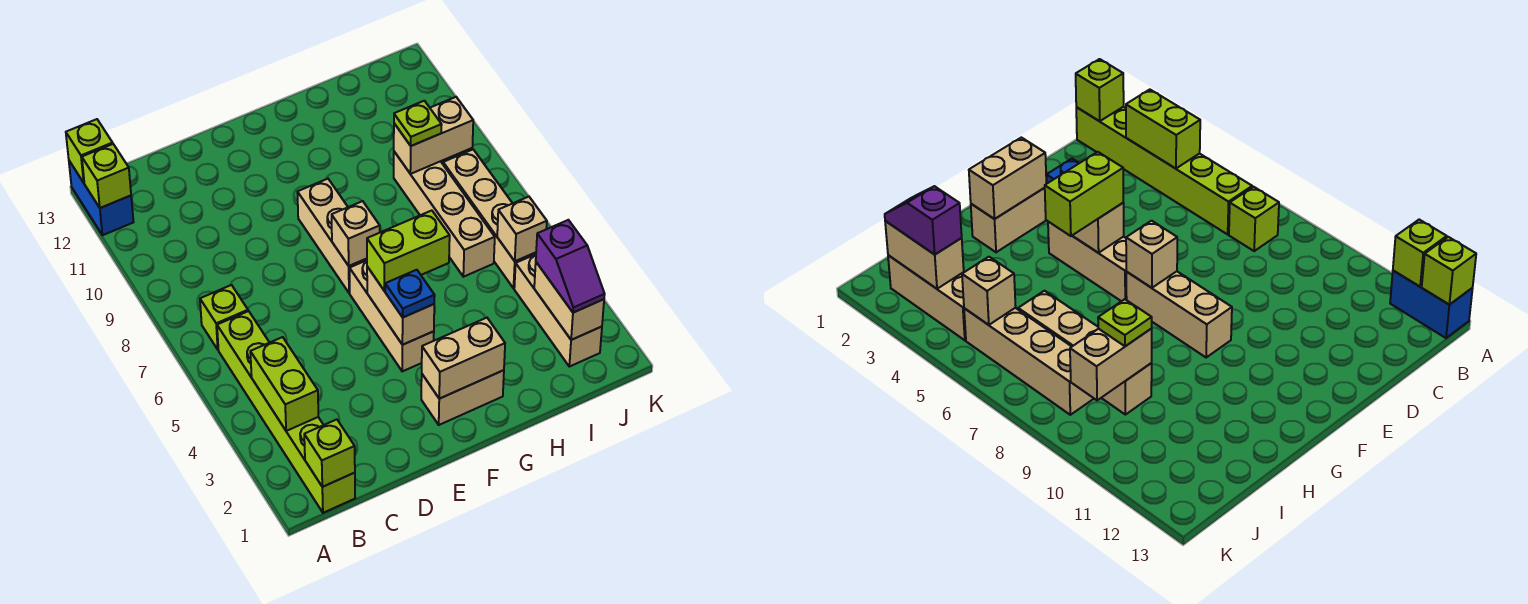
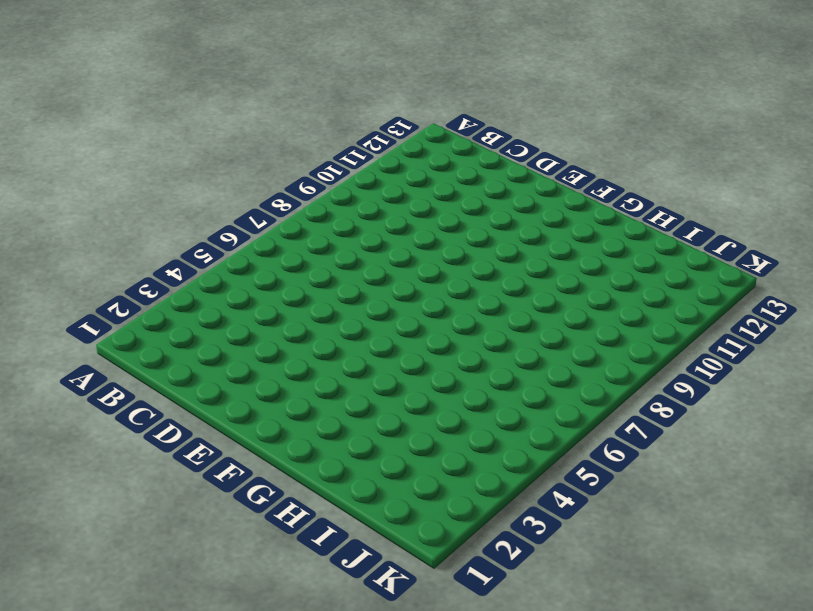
none -> blue brick A12:A13 level 1
none -> lime brick B1:B6 level 1
none -> lime brick B7 level 1

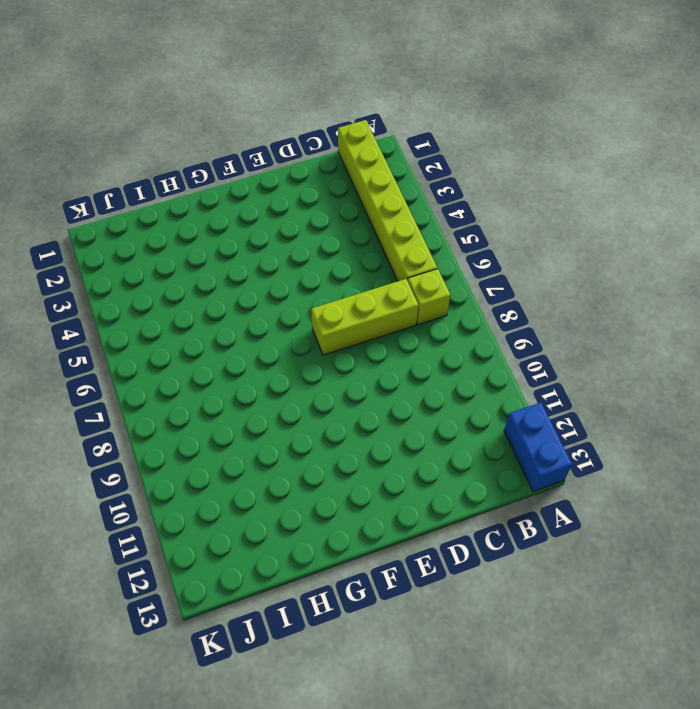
lime brick C7:E7 level 1 -> none
none -> tan brick F2:G2 level 1
none -> tan brick F4:F6 level 1
none -> tan brick F7:F9 level 1

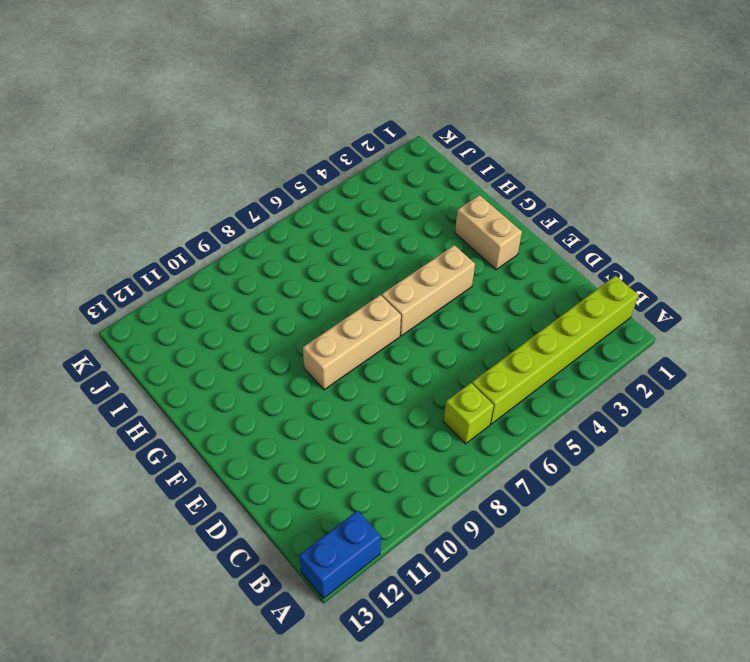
none -> tan brick I6:I9 level 1
none -> tan brick J2:J4 level 1
none -> tan brick J5:J8 level 1

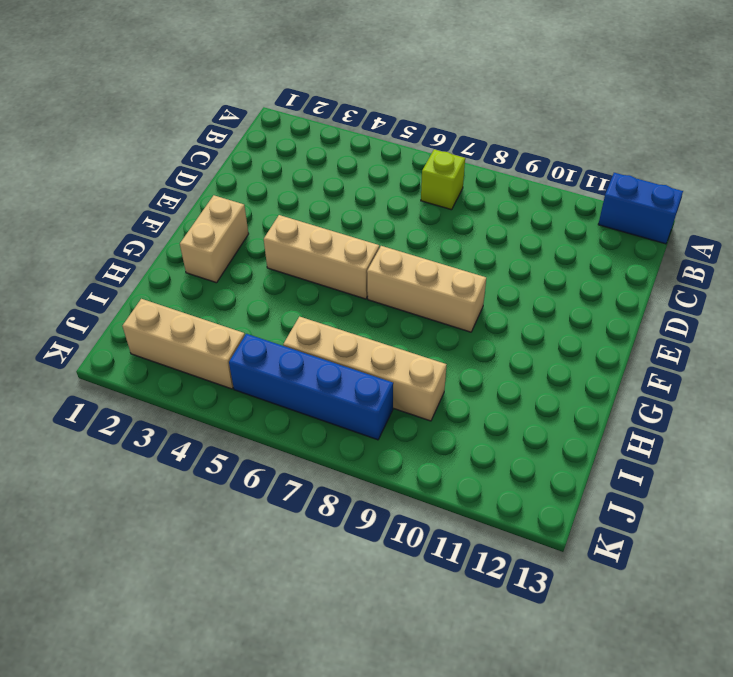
blue brick J5:J8 level 1 -> tan brick J5:J8 level 1
none -> lime brick B1:B6 level 1
none -> lime brick A12 level 2
none -> lime brick A13 level 2

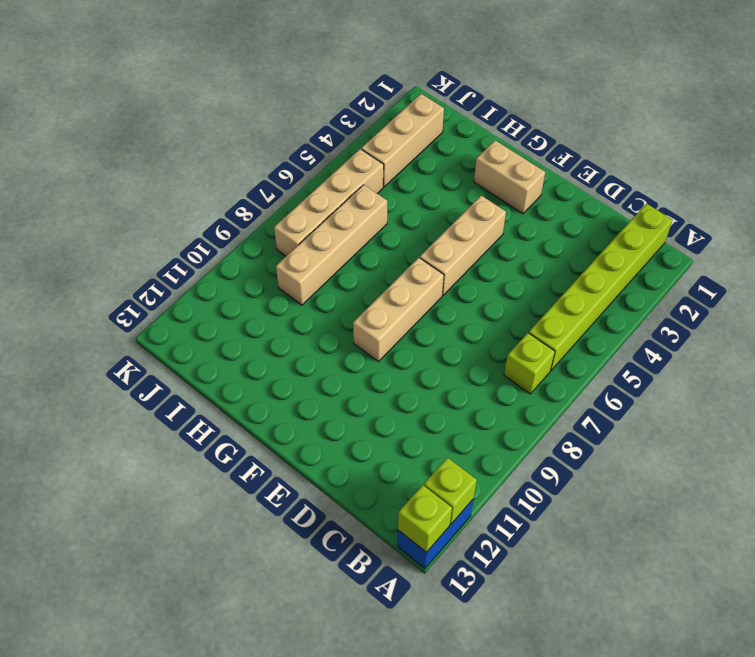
none -> lime brick B1 level 2
none -> lime brick B3:B4 level 2
none -> tan brick F2:G2 level 2

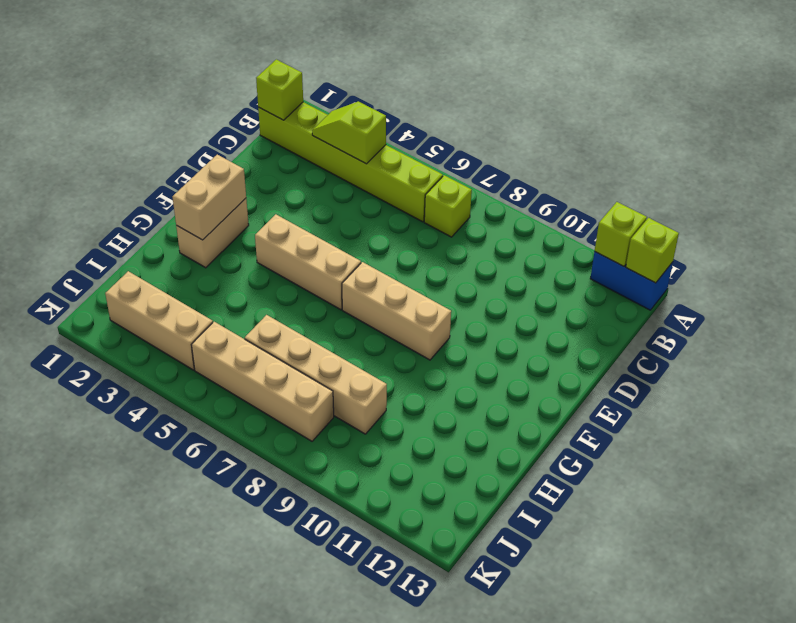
lime slope B3:B4 level 2 top 4 -> lime brick B3:B4 level 2
none -> tan brick F4:F5 level 2
none -> tan brick F7 level 2
none -> tan brick I9:J9 level 2

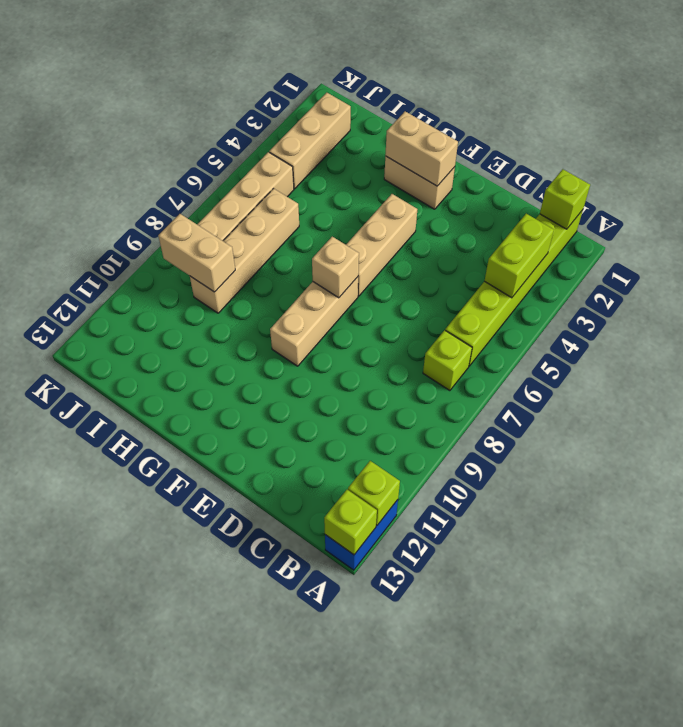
none -> tan brick F4:F5 level 2
none -> tan brick J2:J3 level 2
none -> tan brick J5 level 2

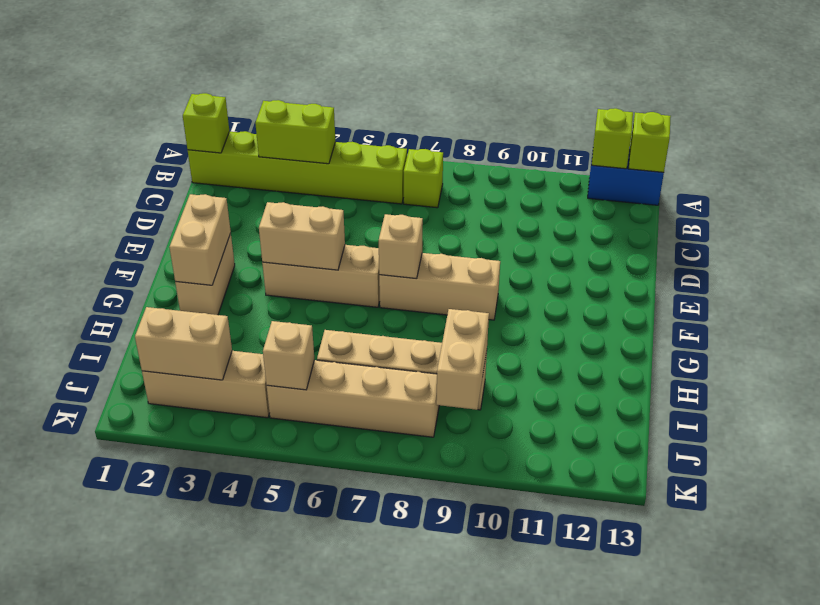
none -> blue plate F4 level 3
none -> lime brick F5:G5 level 3
none -> lime plate I9 level 3

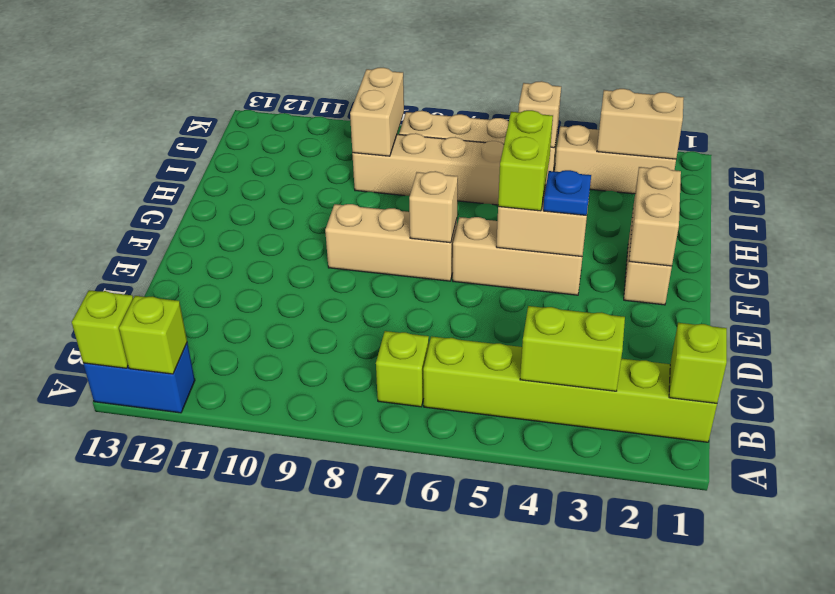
none -> lime plate I9 level 3
none -> purple slope J2:J3 level 3 top 3

